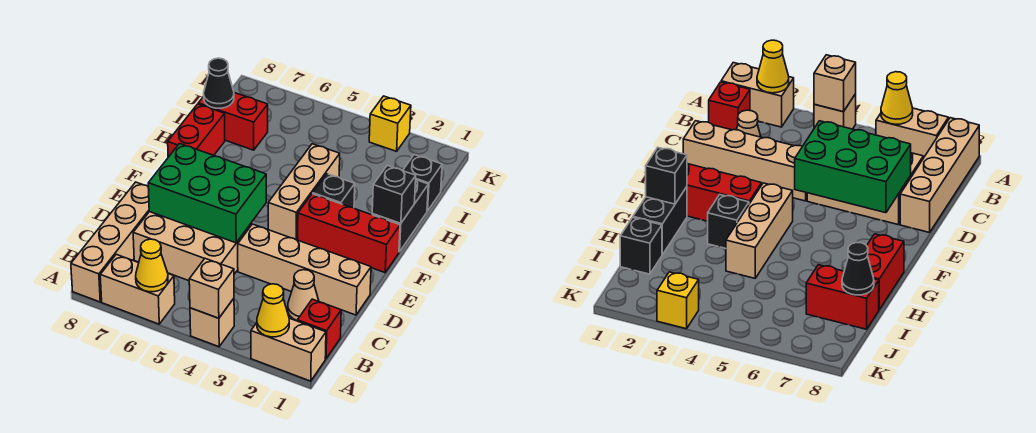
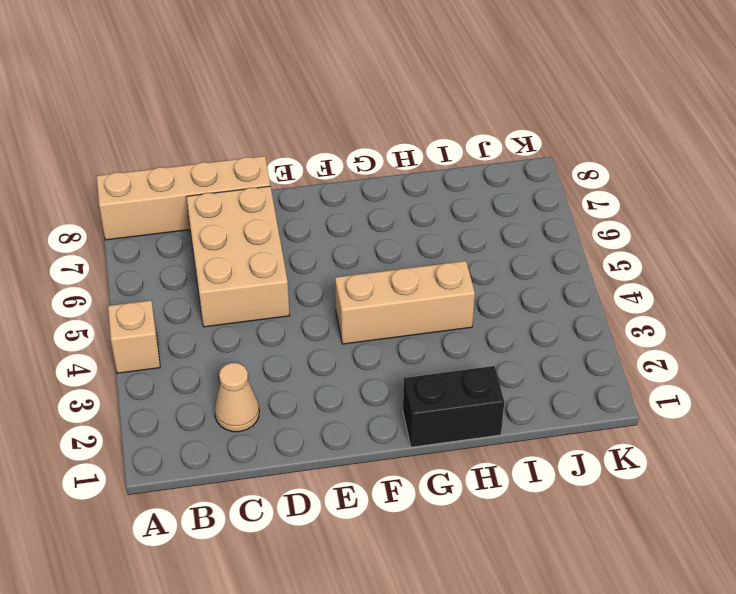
none -> tan brick A1:A2 level 1
none -> tan brick A6:A7 level 1
none -> red brick B1 level 1

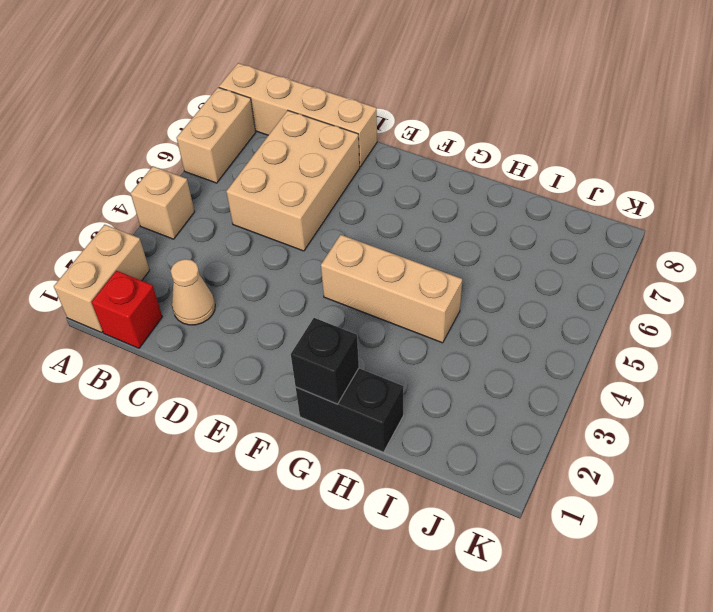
none -> tan brick D1:D4 level 1
none -> red brick F1:F3 level 1
none -> black brick G3 level 1

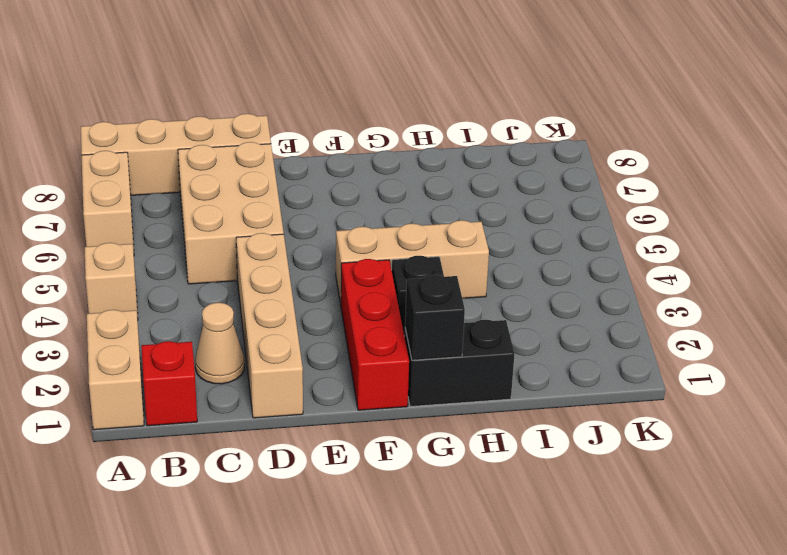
none -> red brick G8:H8 level 1
none -> black brick I1 level 1
none -> red brick I7:I8 level 1

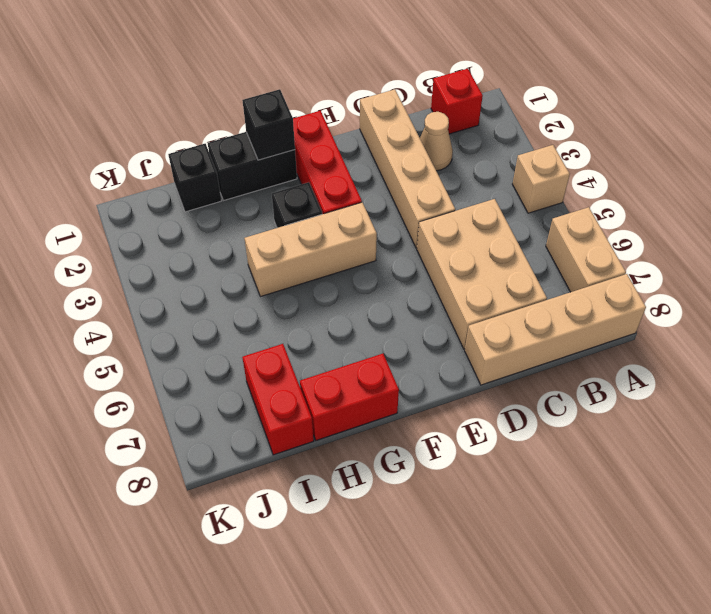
none -> tan brick A1:A2 level 1
none -> yellow brick K3 level 1
none -> yellow cone A2 level 2

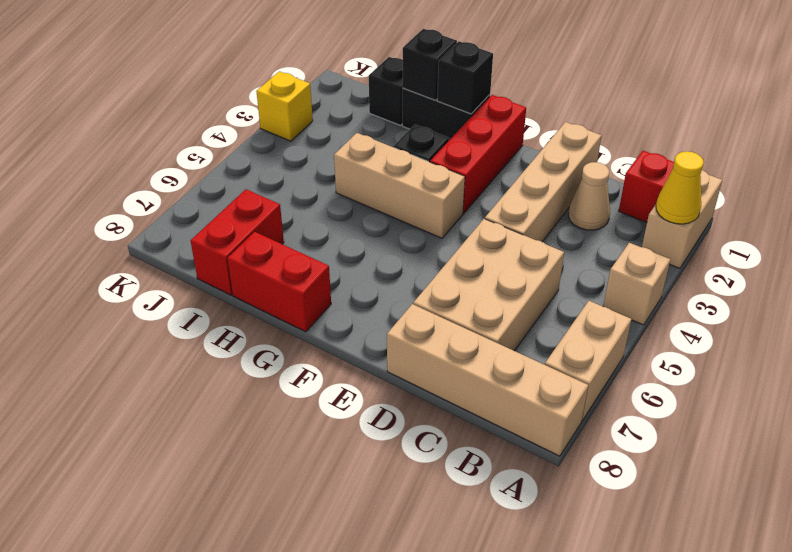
black brick H1 level 2 -> none
none -> tan brick A4 level 2
none -> yellow cone A6 level 2
none -> green brick D5:E7 level 2

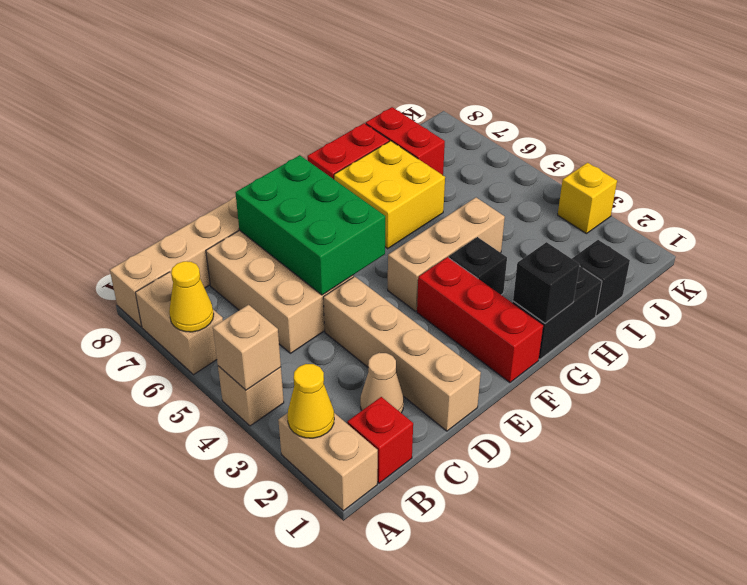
yellow brick G6:H7 level 1 -> none
none -> black cone I8 level 2

